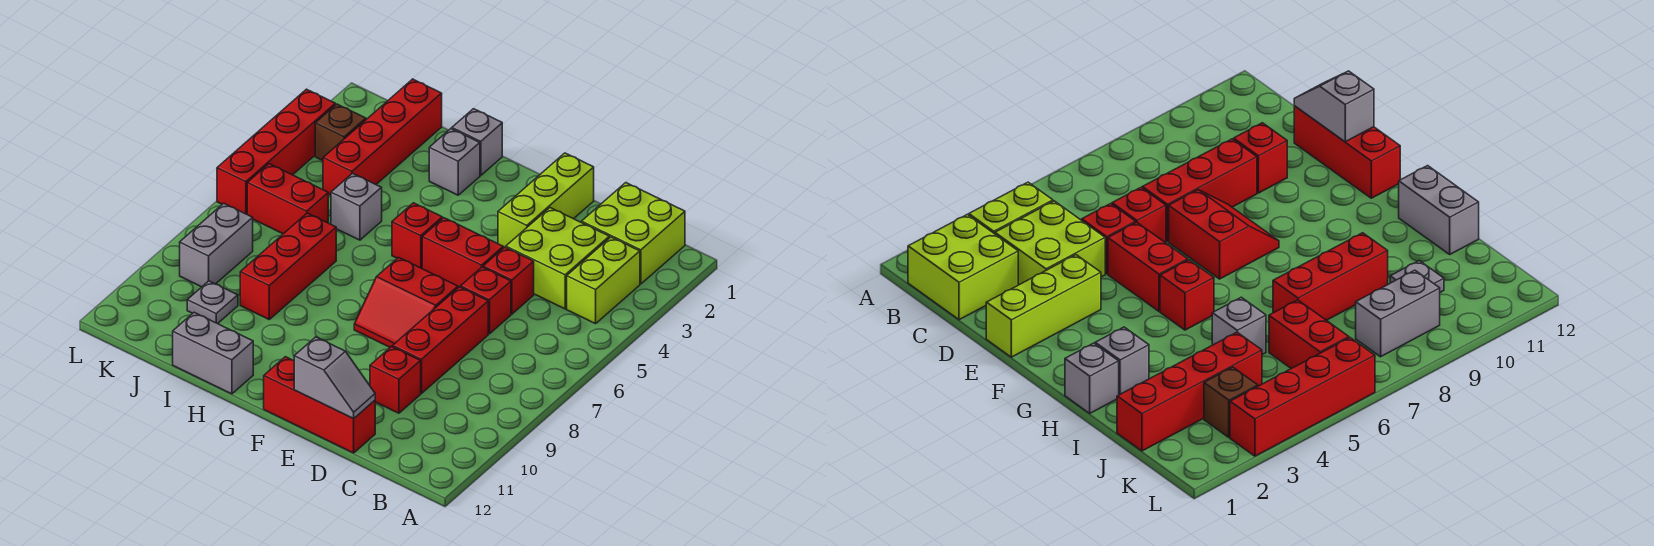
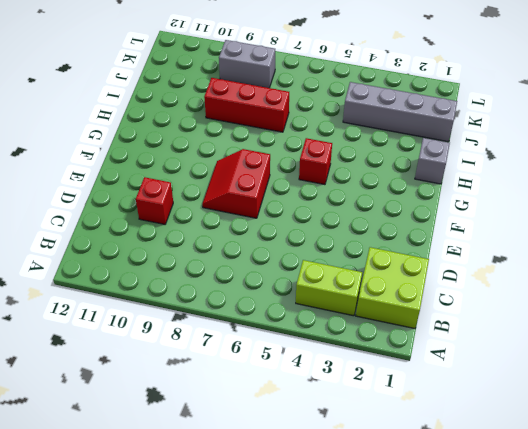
grey brick J1:J4 level 1 -> red brick J1:J4 level 1
none -> lime brick C3:D4 level 1
none -> red brick D5 level 1
none -> red brick D6 level 1

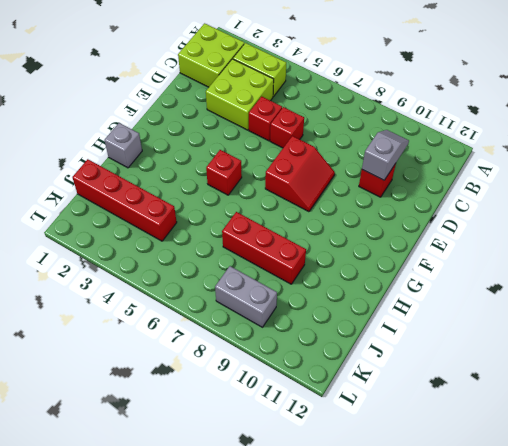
grey slope C10:D10 level 2 top D -> grey slope D12:E12 level 2 top E
none -> red brick D7:D9 level 1
none -> red brick D12:F12 level 1
none -> lime brick E1:E3 level 1

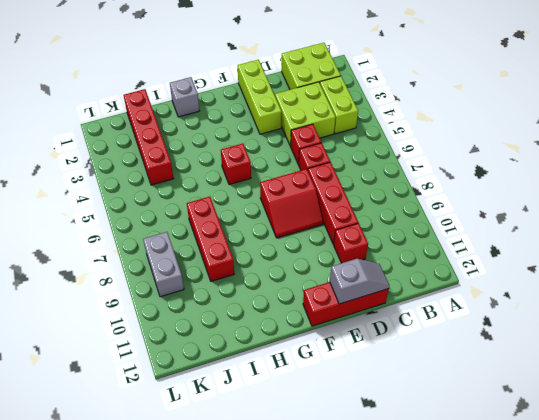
none -> red brick E5:F5 level 1
none -> grey brick H2 level 1
none -> grey brick H12:I12 level 1

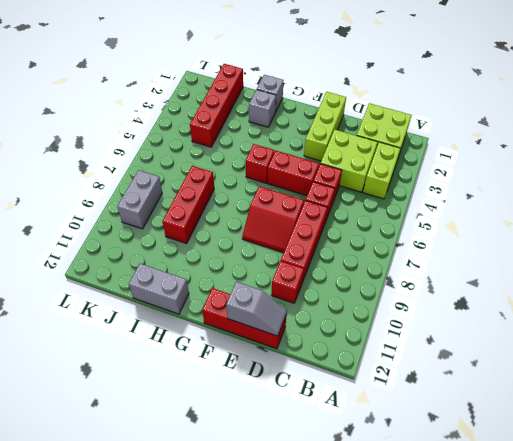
none -> grey brick I5 level 1
none -> red brick J6:K6 level 1
none -> grey plate J10 level 1

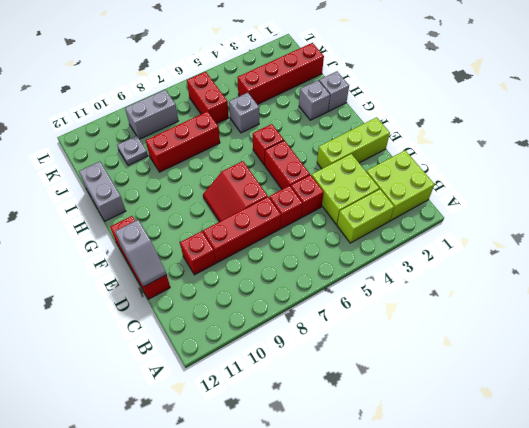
none -> brown brick K3 level 1
none -> red brick L3:L6 level 1

